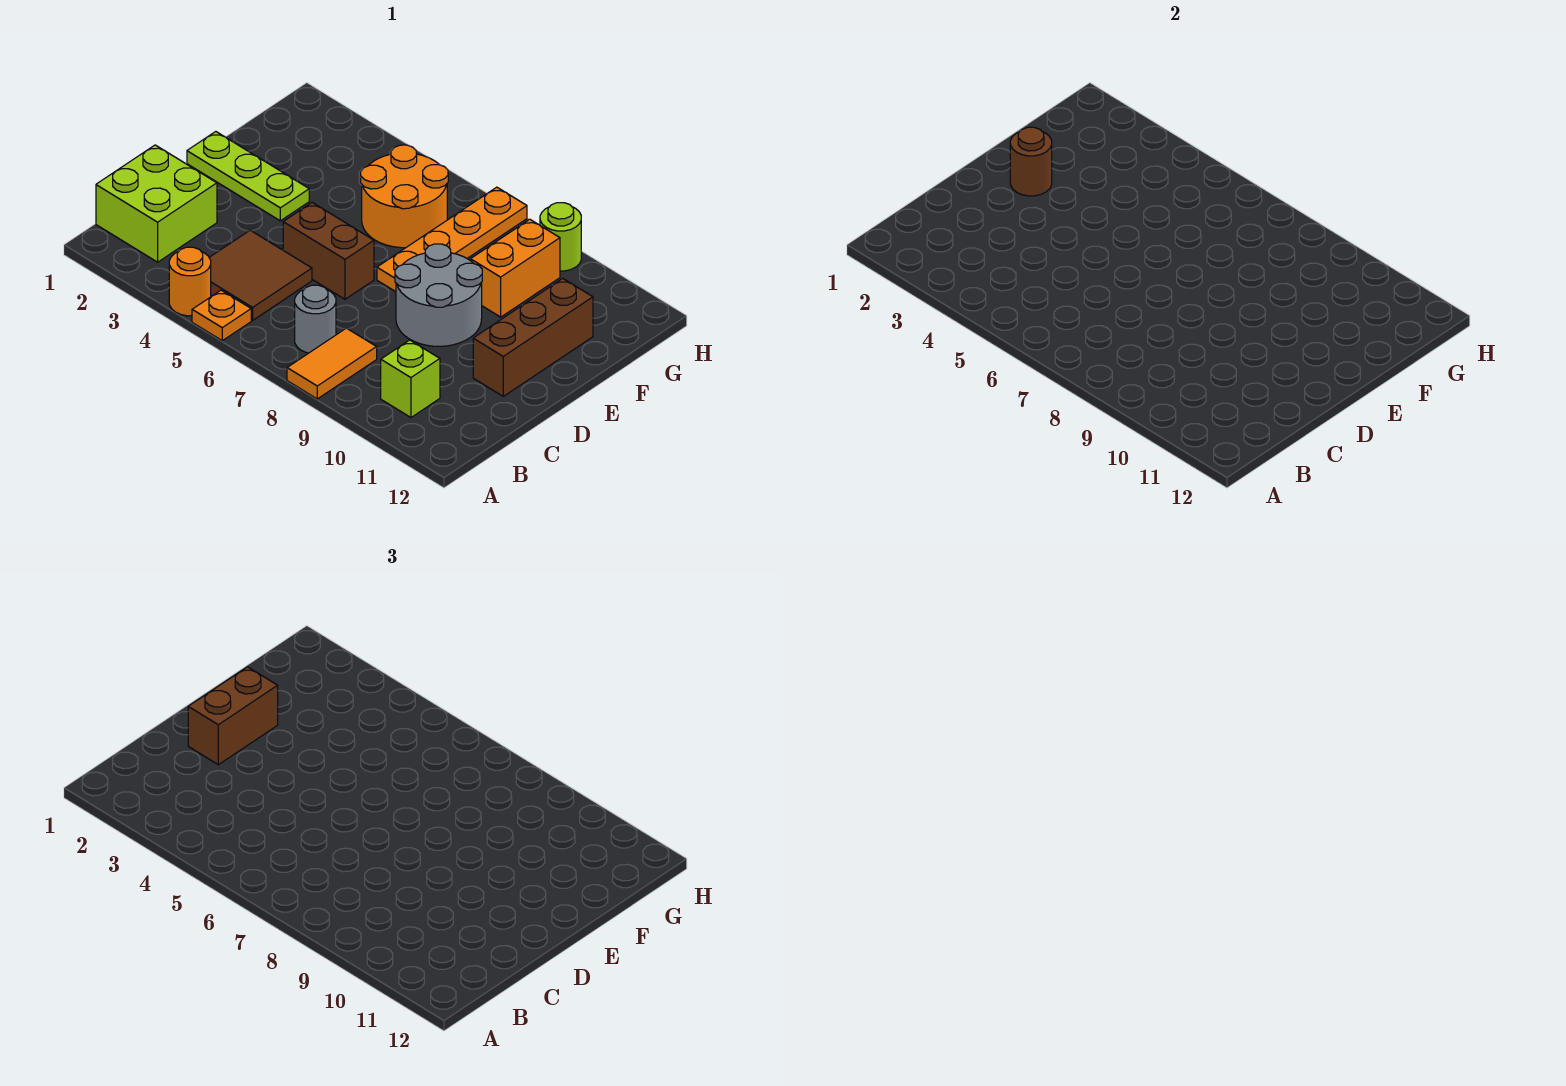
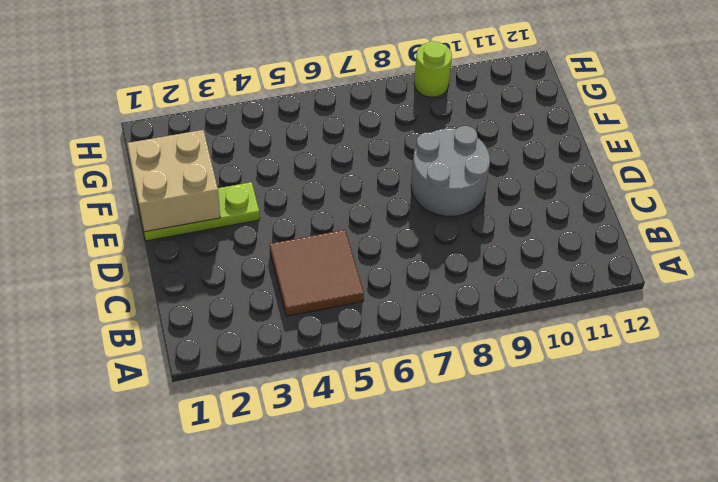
tan brick E1:F2 level 2 -> brown round brick E2 level 2
none -> orange round brick A4 level 1
none -> orange plate A5 level 1
none -> orange tile A8:B8 level 1

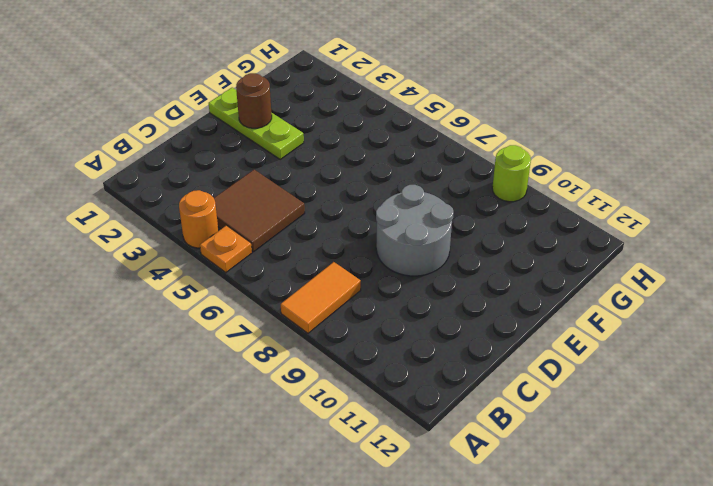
none -> lime brick B1:C2 level 1
none -> grey round brick B7 level 1
none -> lime brick B10 level 1

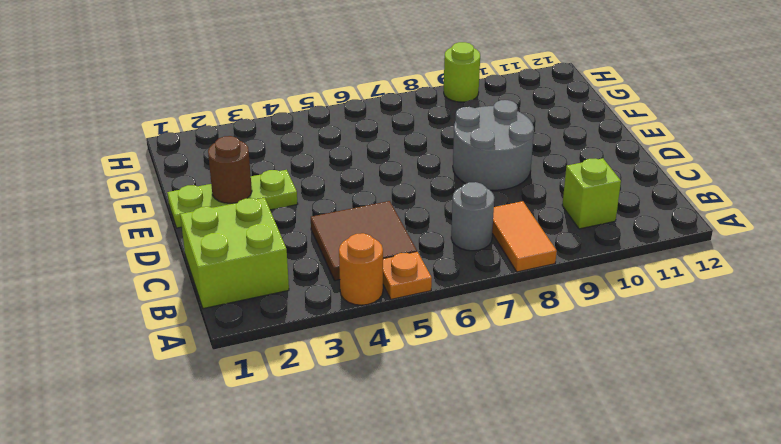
none -> brown brick D5:D6 level 1
none -> brown brick D11:F11 level 1
none -> orange plate E7:H7 level 1

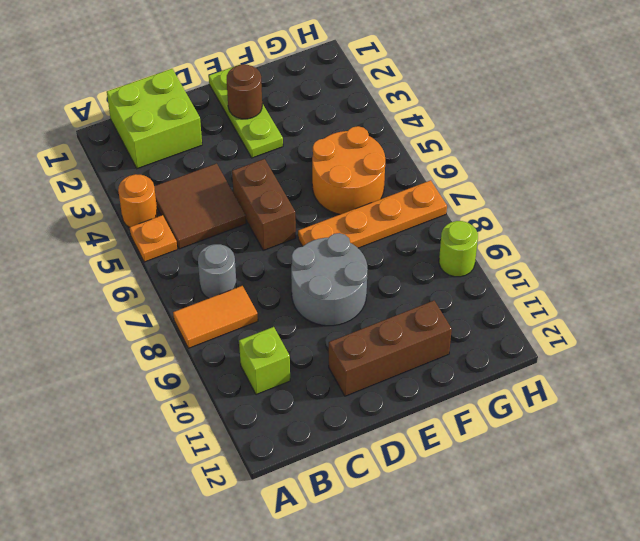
none -> orange brick F9:G9 level 1
none -> brown brick D2:E2 level 3

